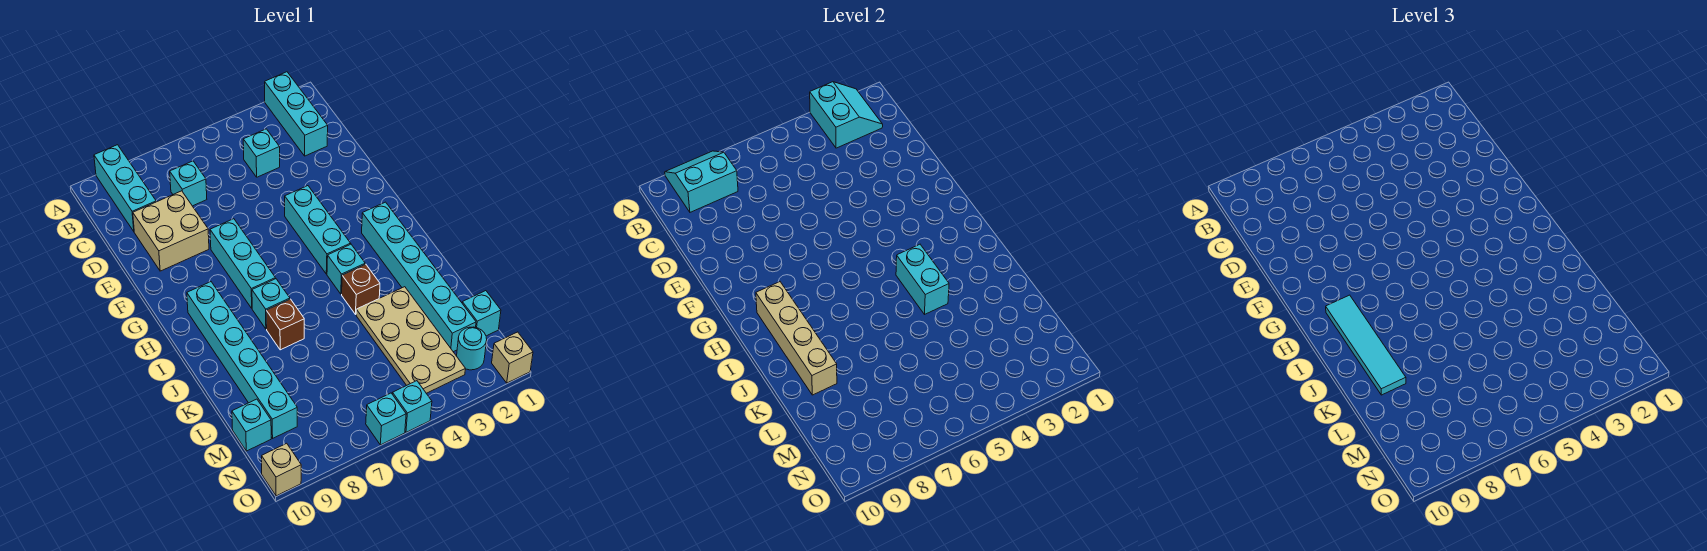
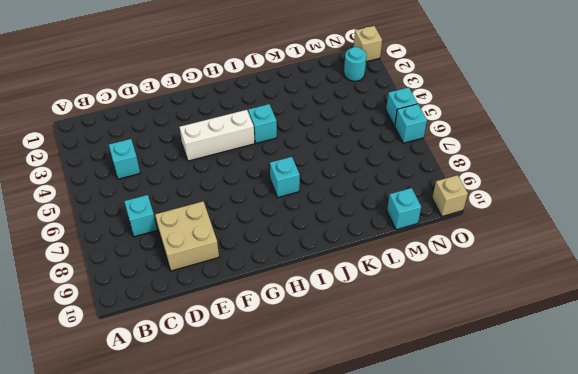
white brick F4:H4 level 1 -> cyan brick F4:H4 level 1
none -> cyan brick A2:C2 level 1
none -> cyan brick A9:C9 level 1
none -> cyan brick F7:H7 level 1

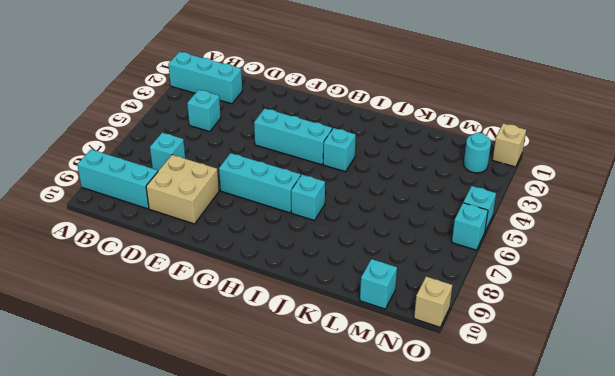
none -> cyan brick H2:M2 level 1
none -> cyan brick H9:M9 level 1
none -> brown brick J4 level 1

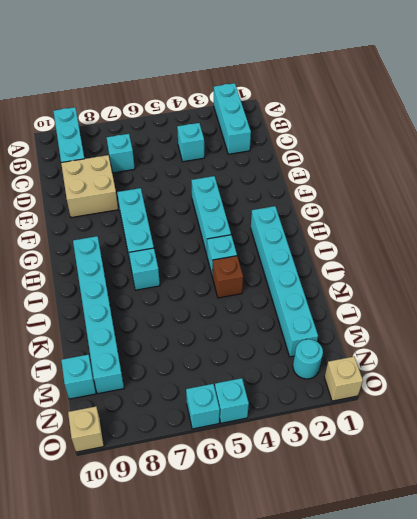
none -> brown brick J7 level 1
none -> tan plate K3:N4 level 1
none -> cyan brick M1 level 1

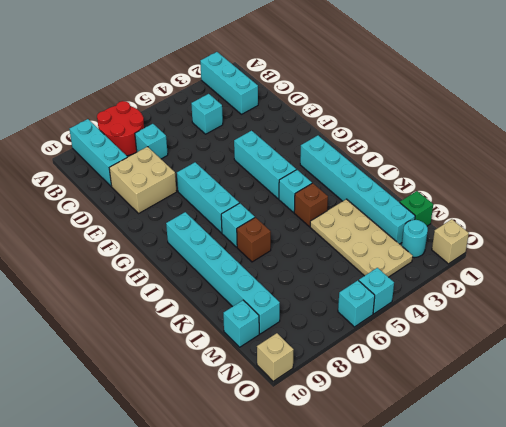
red round brick A7:B8 level 1 -> none
green brick M1 level 1 -> cyan brick M1 level 1
none -> cyan slope A2:B3 level 2 top 3
none -> cyan slope A8:B9 level 2 top B
none -> tan brick H9:K9 level 2

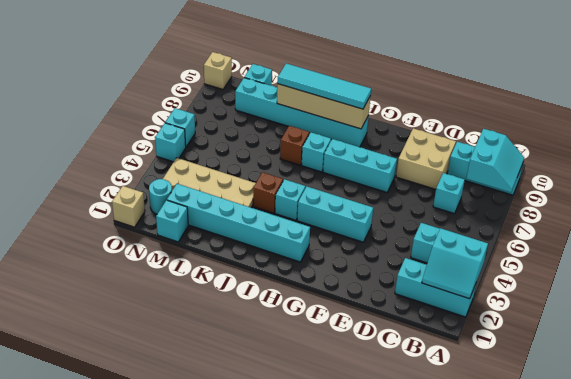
none -> cyan brick I4:J4 level 2

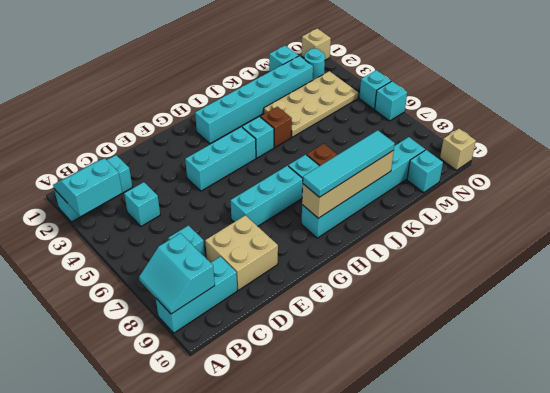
none -> cyan brick I4:J4 level 2

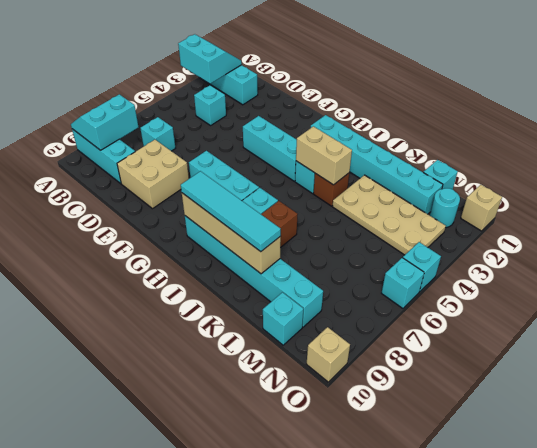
tan brick I4:J4 level 2 -> cyan brick I4:J4 level 2

